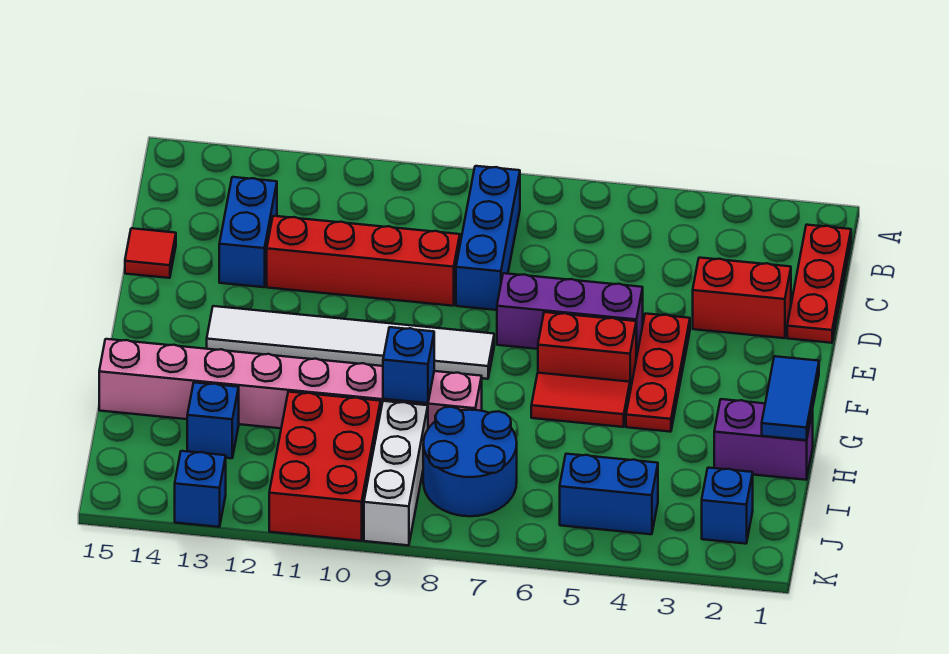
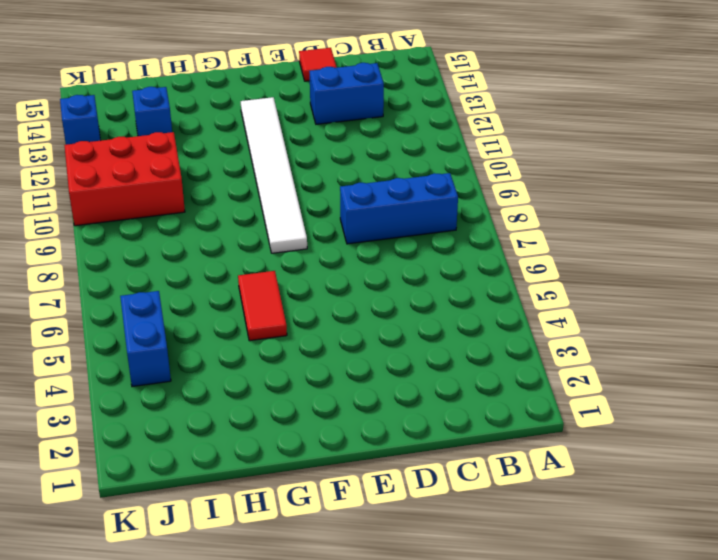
none -> red plate B1:D1 level 1
none -> red brick D2:D3 level 1
none -> red brick D9:D12 level 1

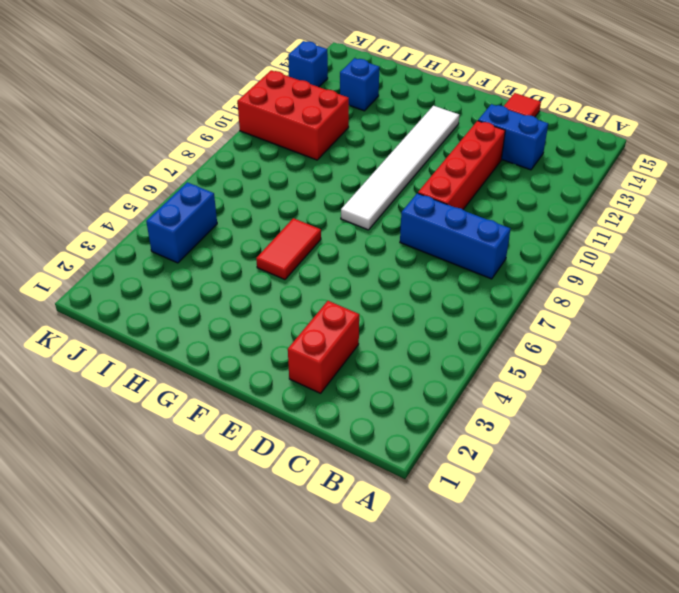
none -> red plate B1:D1 level 1
none -> red plate E4:G4 level 1
none -> purple brick E5:E7 level 1

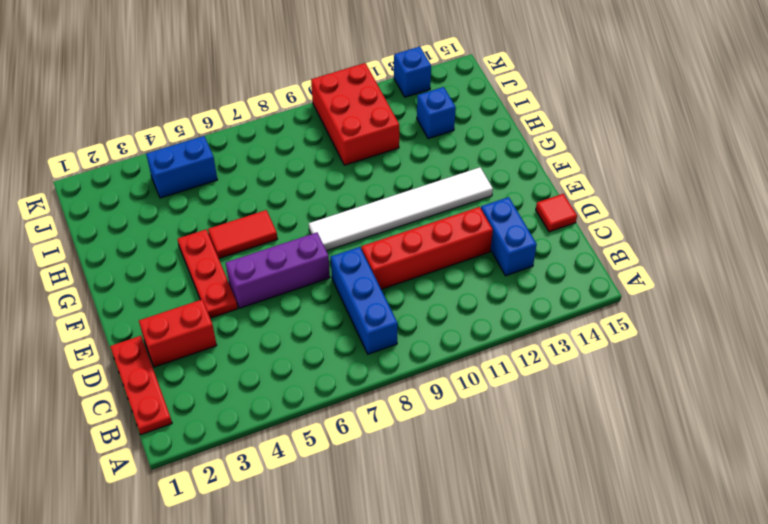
none -> red brick F5:F6 level 1
none -> purple brick H1:H2 level 1
none -> pink brick H8:H15 level 1

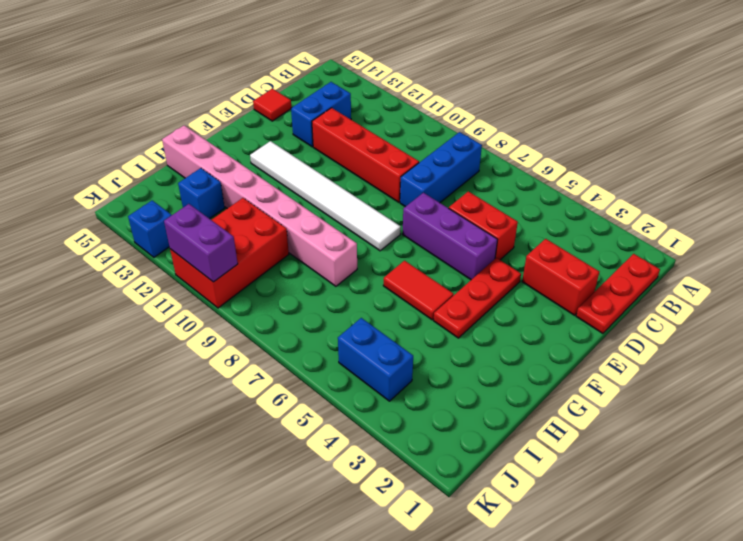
red brick D5:D6 level 1 -> red brick F5:F6 level 1
purple brick K10:K11 level 2 -> purple brick H1:H2 level 1
none -> blue round brick I7:J8 level 1
none -> white brick I9:K9 level 1
none -> blue brick J2 level 1

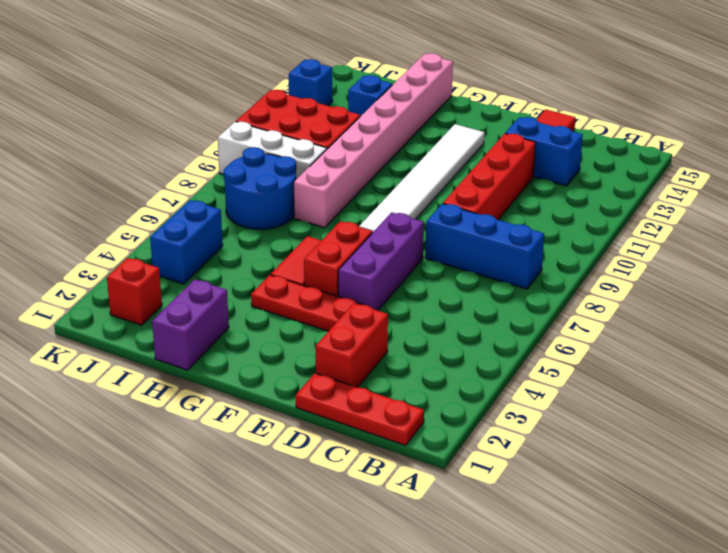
red brick J2 level 1 -> blue brick J2 level 1
none -> blue tile G1:H1 level 2
none -> blue brick H9 level 2

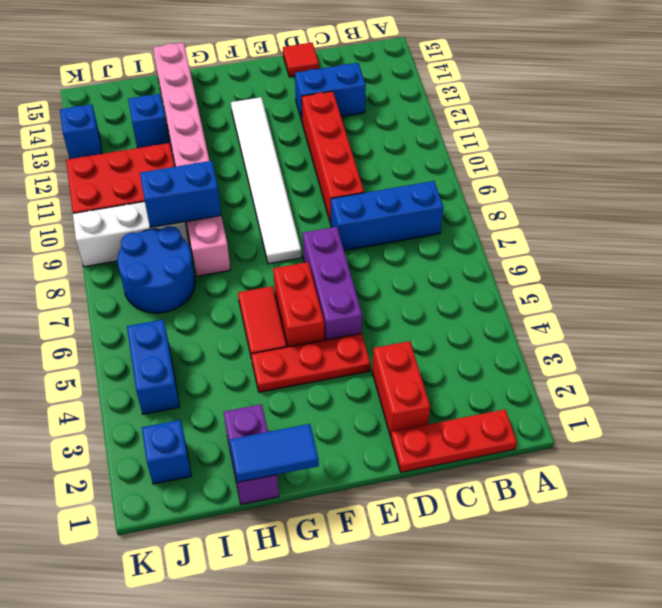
blue brick H9:I9 level 2 -> blue brick H9 level 2

